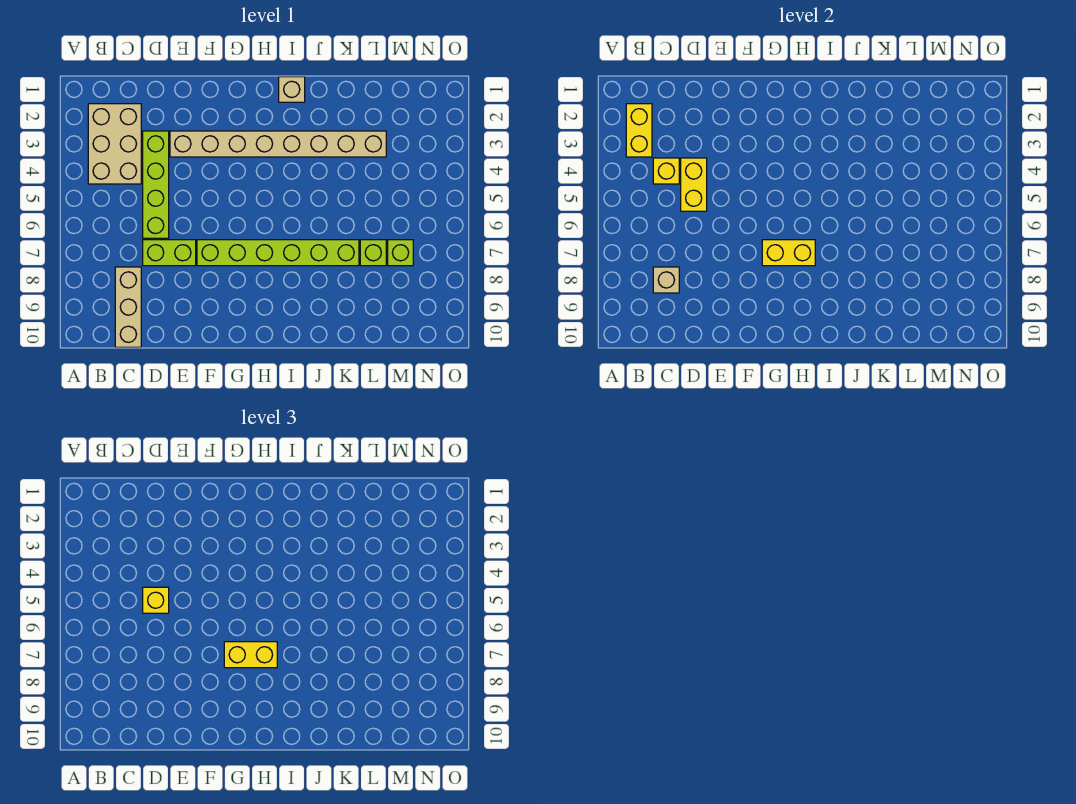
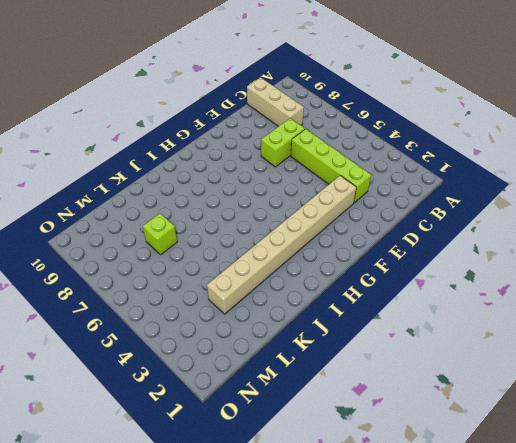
none -> tan brick B2:C4 level 1
none -> lime brick F7:K7 level 1
none -> tan brick I1 level 1

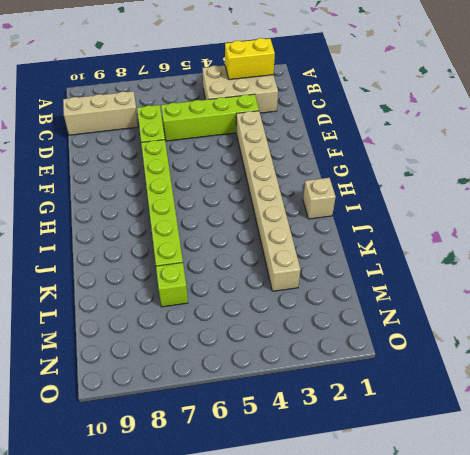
none -> lime brick M7 level 1
none -> yellow brick C4 level 2
none -> tan brick C8 level 2

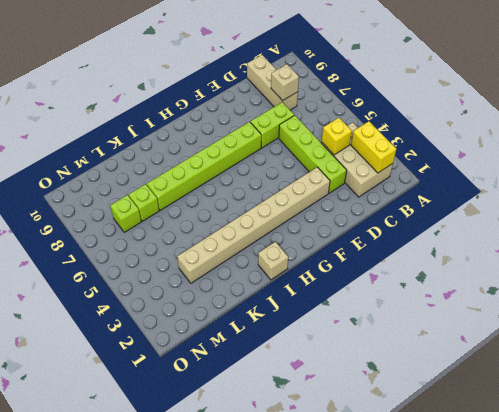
none -> yellow brick D4:D5 level 2
none -> yellow brick G7:H7 level 2
none -> yellow brick D5 level 3

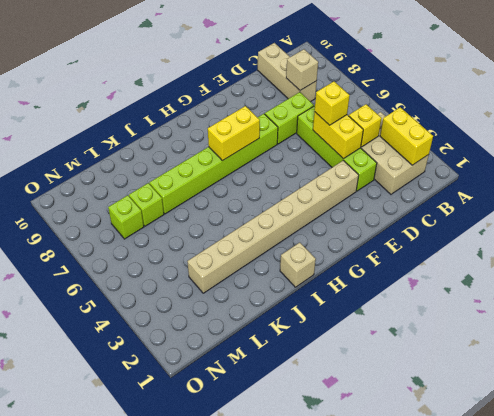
none -> yellow brick G7:H7 level 3

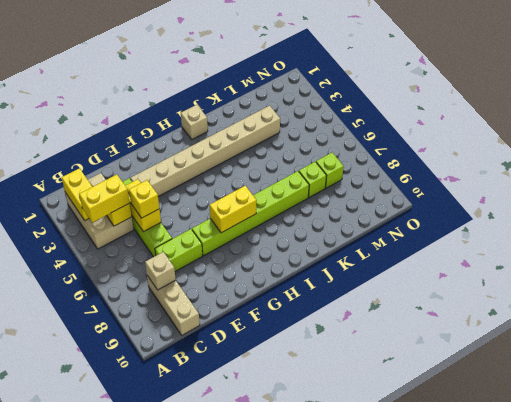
yellow brick B4:C4 level 3 -> yellow brick G7:H7 level 3

